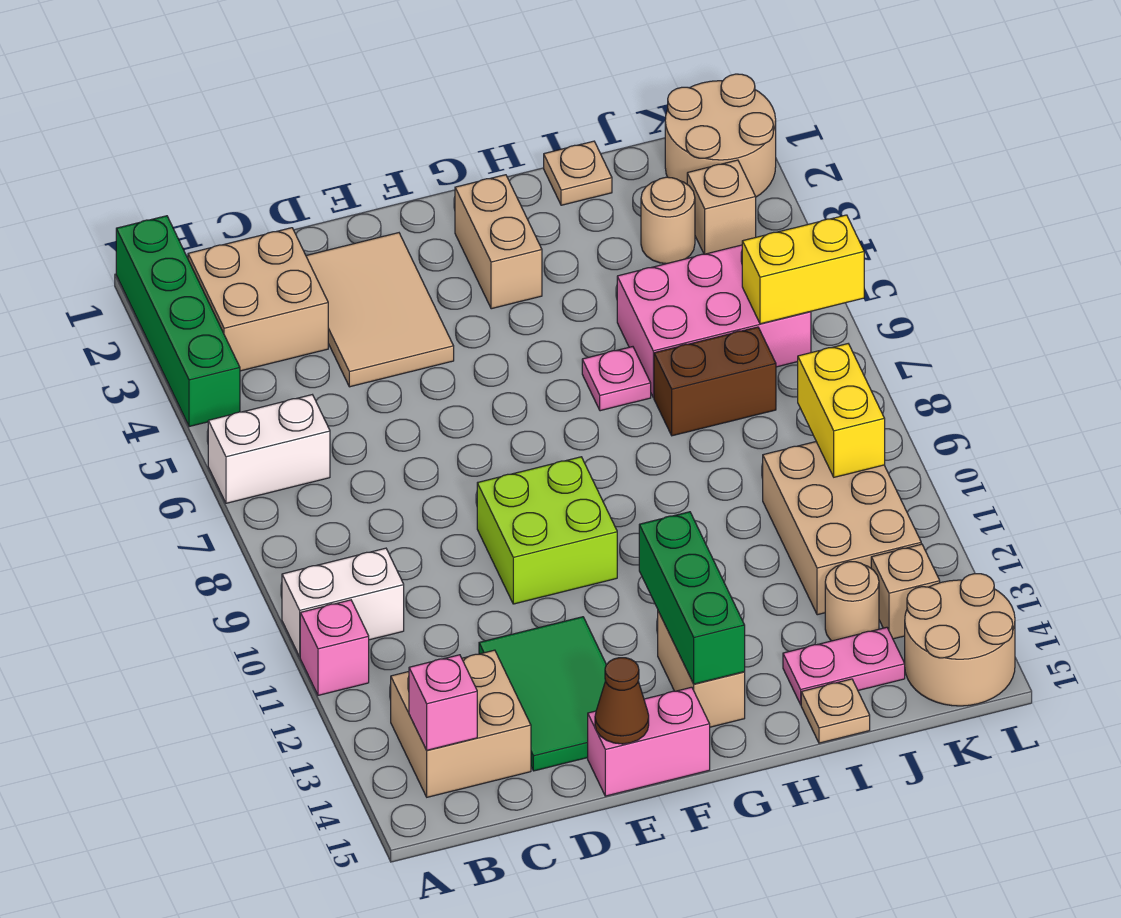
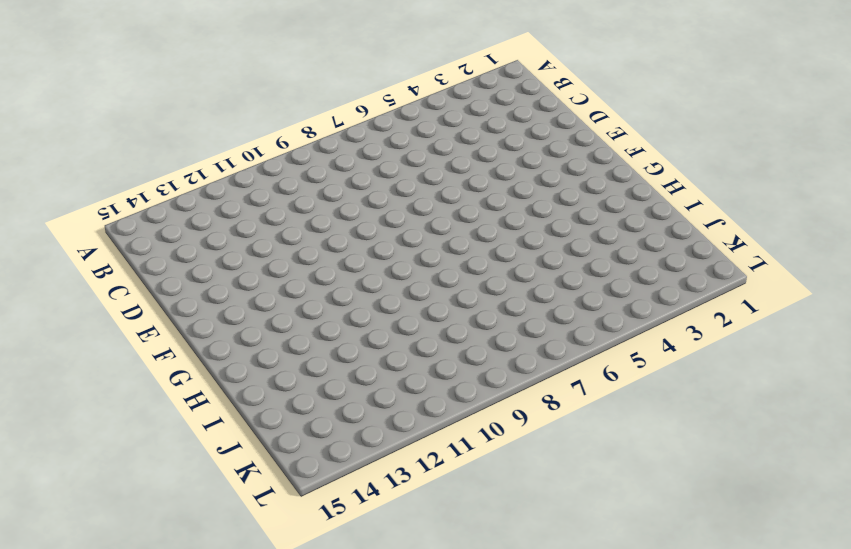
none -> green brick A1:A4 level 1
none -> white brick A6:B6 level 1
none -> white brick A10:B10 level 1
none -> pink brick A11 level 1

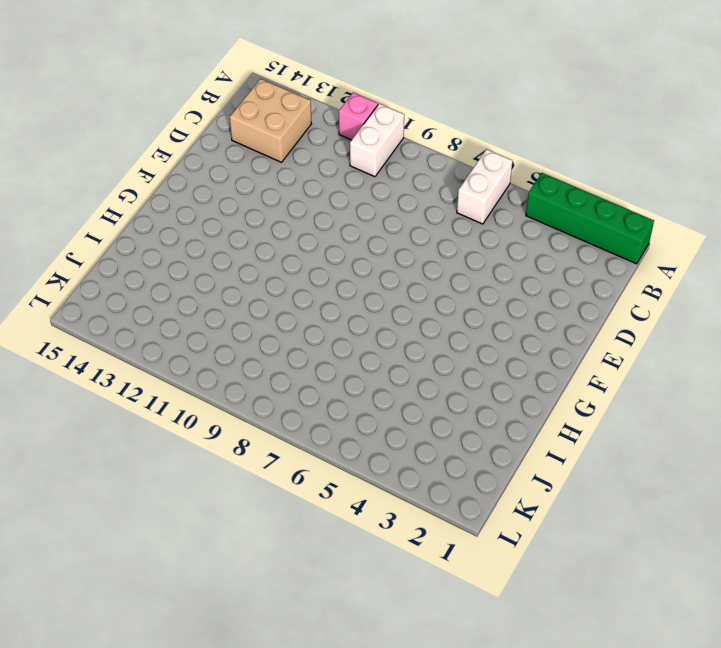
none -> tan brick B2:C3 level 1
none -> tan tile D2:E4 level 1
none -> green tile D12:E14 level 1
none -> lime brick E9:F10 level 1

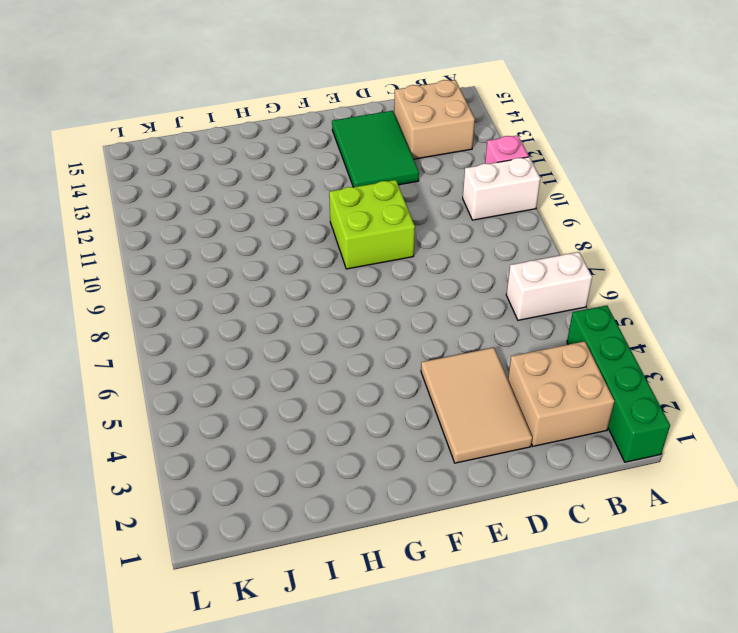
none -> pink brick E15:F15 level 1
none -> tan brick G2:G3 level 1
none -> tan brick G13:G14 level 1
none -> pink plate H6 level 1

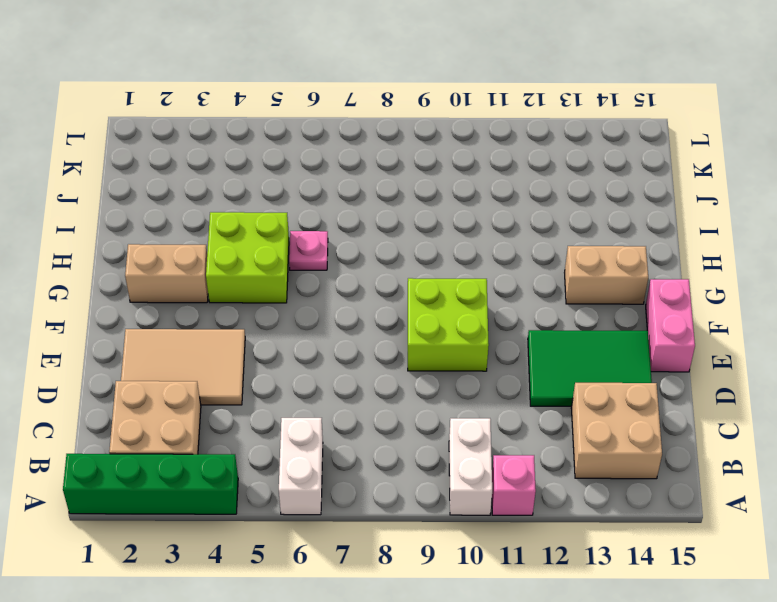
lime brick G4:H5 level 1 -> none
none -> tan plate I1 level 1
none -> pink brick I5:K6 level 1
none -> brown brick I7:J7 level 1
none -> pink plate I14:J14 level 1

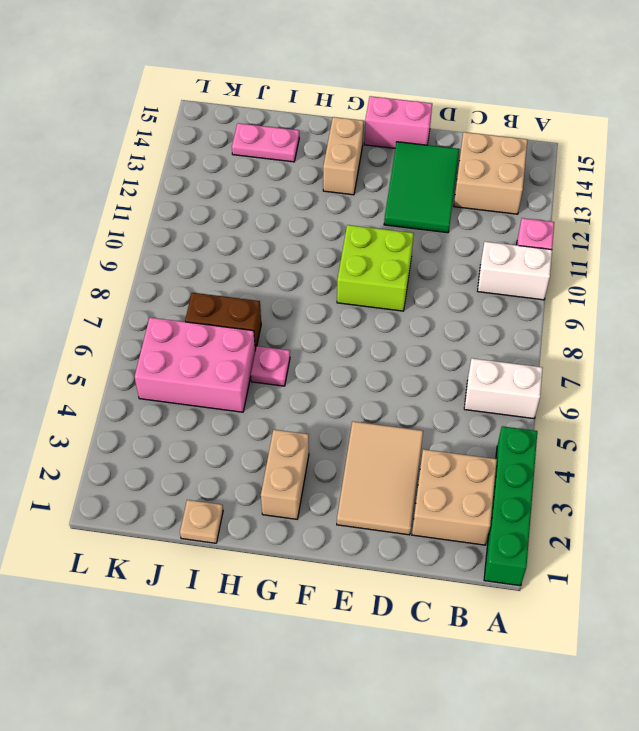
none -> tan plate I15 level 1
none -> tan round brick J3 level 1
none -> tan brick J10:K12 level 1
none -> tan round brick J13 level 1

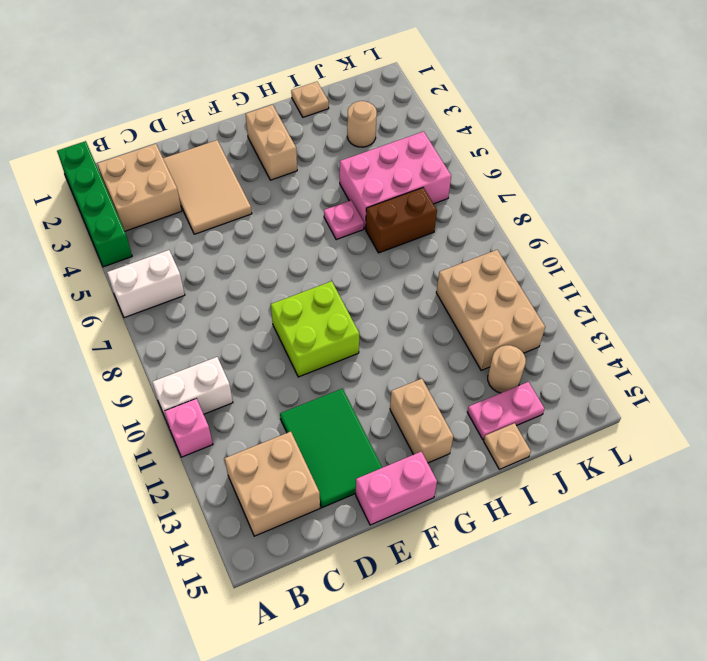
none -> tan round brick K1:L2 level 1
none -> tan brick K3 level 1
none -> tan brick K13 level 1
none -> tan round brick K14:L15 level 1

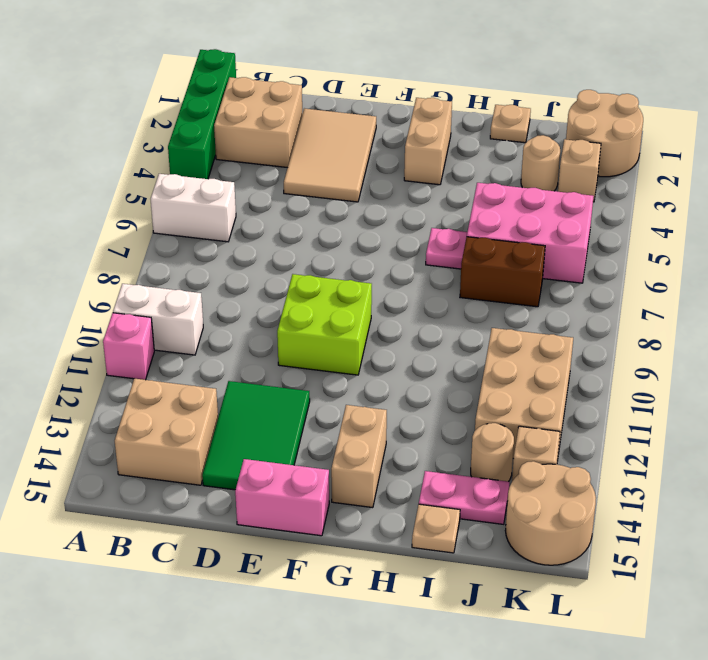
none -> pink brick B14 level 2
none -> brown cone E15 level 2
none -> green brick G12:G14 level 2
none -> yellow brick K6:L6 level 2

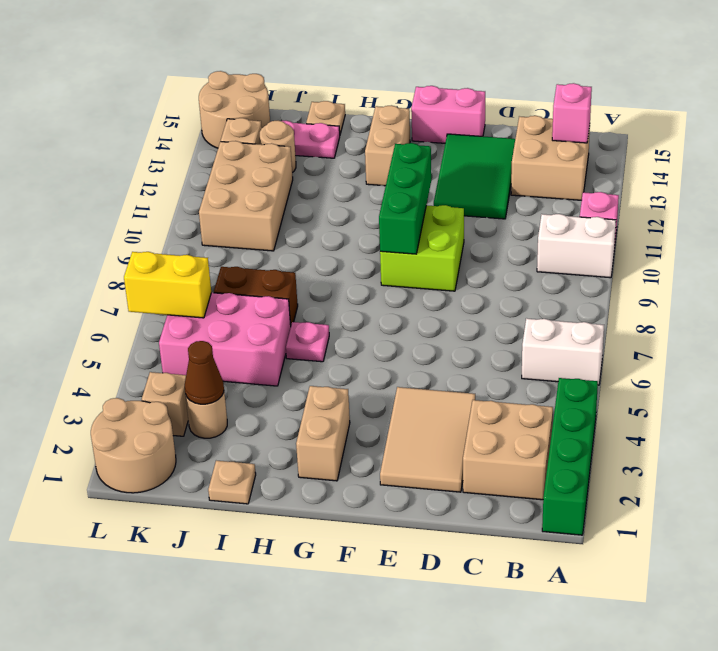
green brick F9:F11 level 2 -> green brick G12:G14 level 2
brown cone J3 level 2 -> brown cone E15 level 2
none -> yellow brick K9:K10 level 2

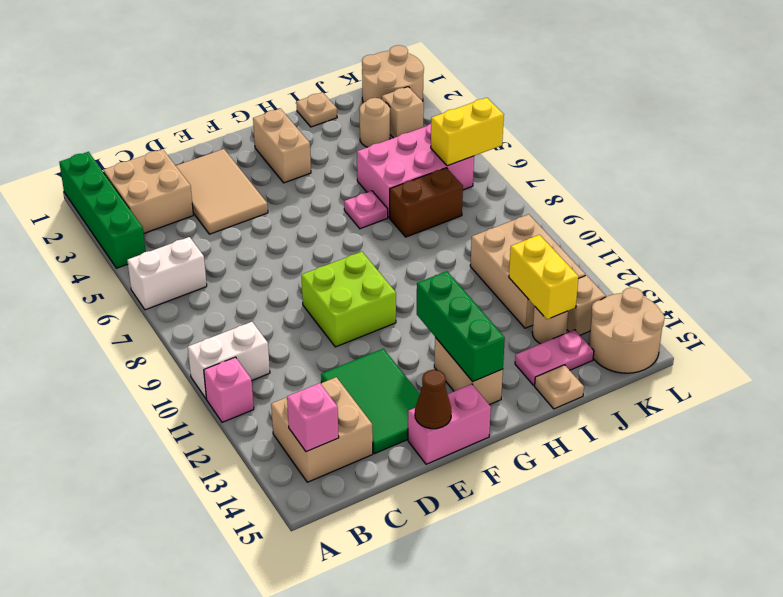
yellow brick J12:J13 level 2 -> yellow brick K9:K10 level 2

